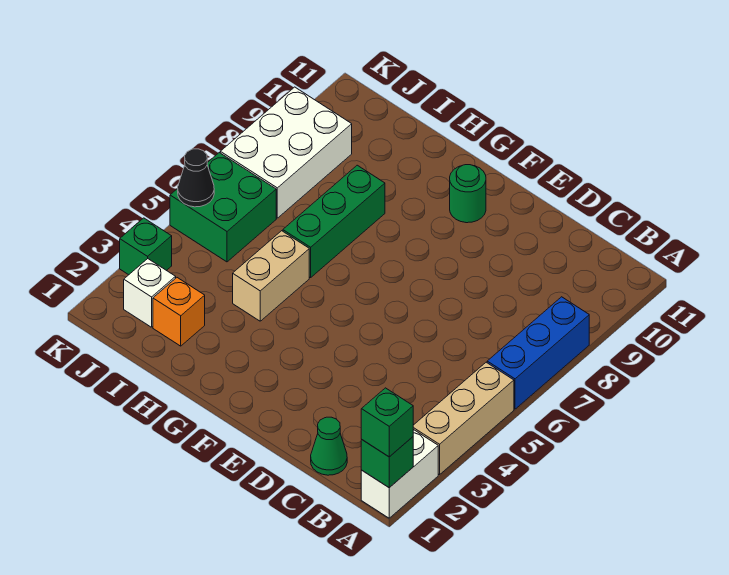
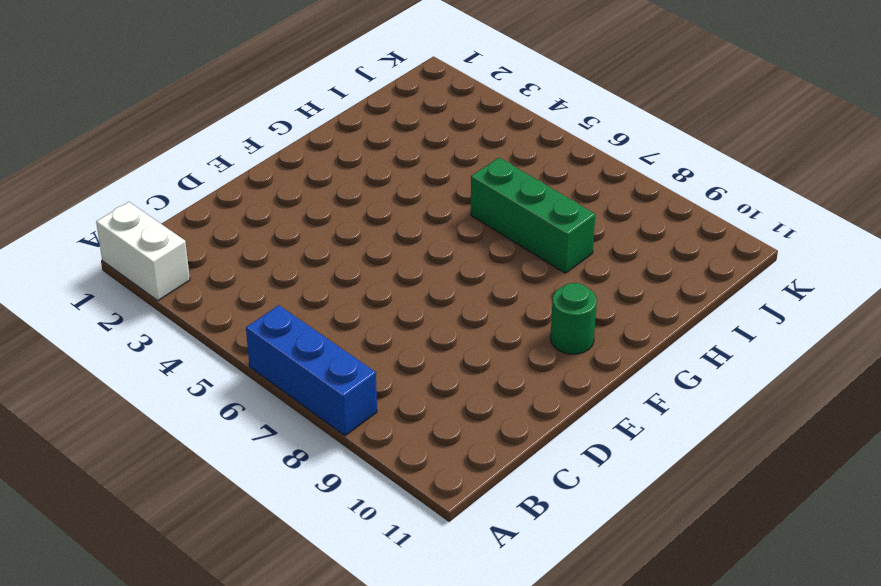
none -> tan brick A3:A5 level 1
none -> green cone C1 level 1
none -> tan brick H4:H5 level 1

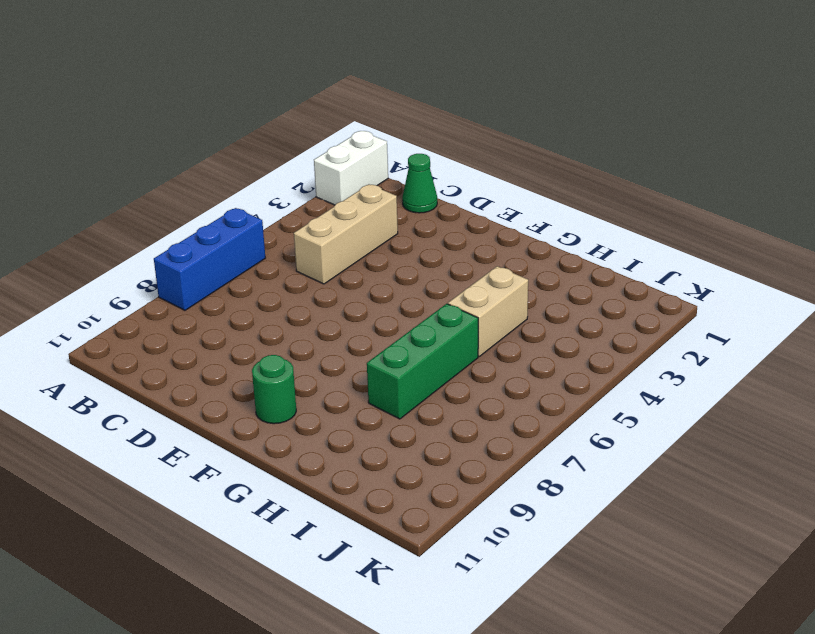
tan brick C3:C5 level 1 -> tan brick A3:A5 level 1
none -> orange brick I2 level 1
none -> white brick J2 level 1
none -> green brick J5:K6 level 1

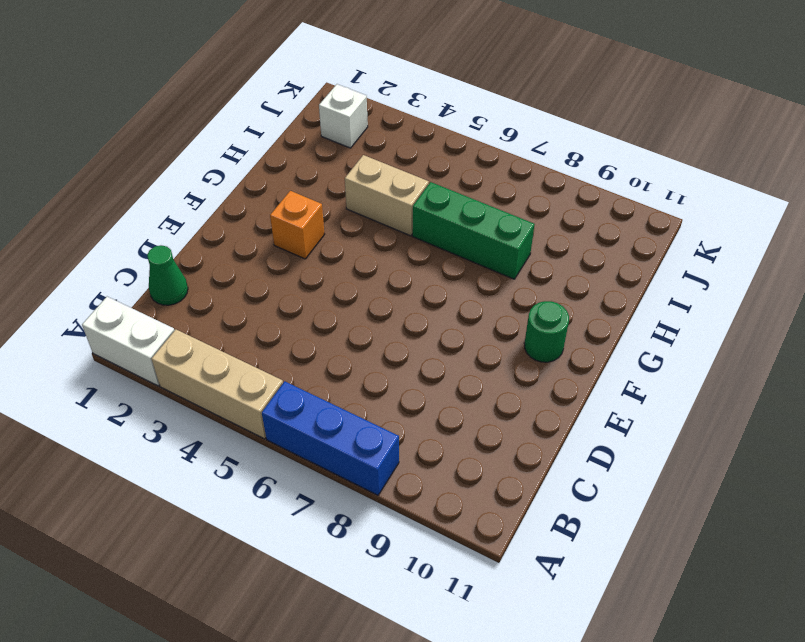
orange brick F3 level 1 -> orange brick I2 level 1
none -> green brick J5:K6 level 1
none -> white brick J7:K9 level 1
none -> green brick K3 level 1

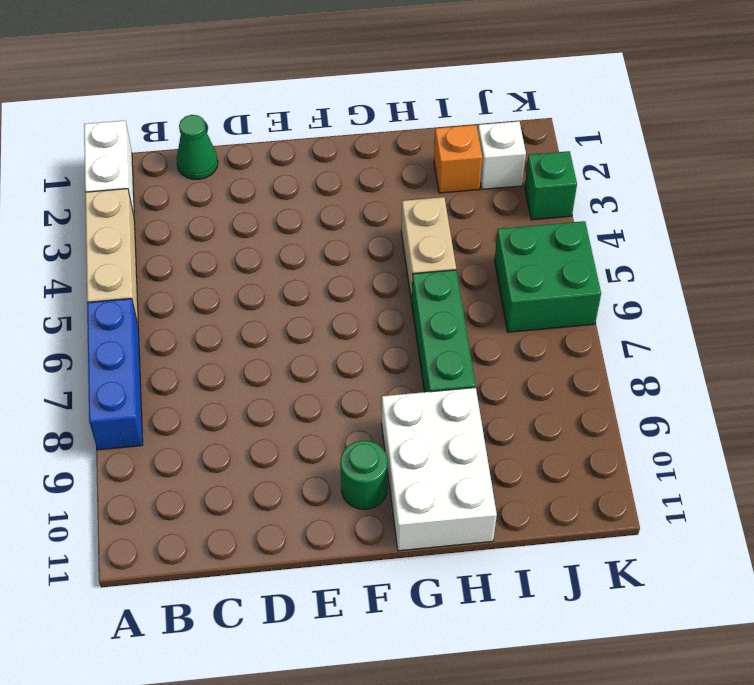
white brick G9:H11 level 1 -> white brick J7:K9 level 1
none -> green brick A1 level 2
none -> black cone K5 level 2
none -> green brick A1 level 3

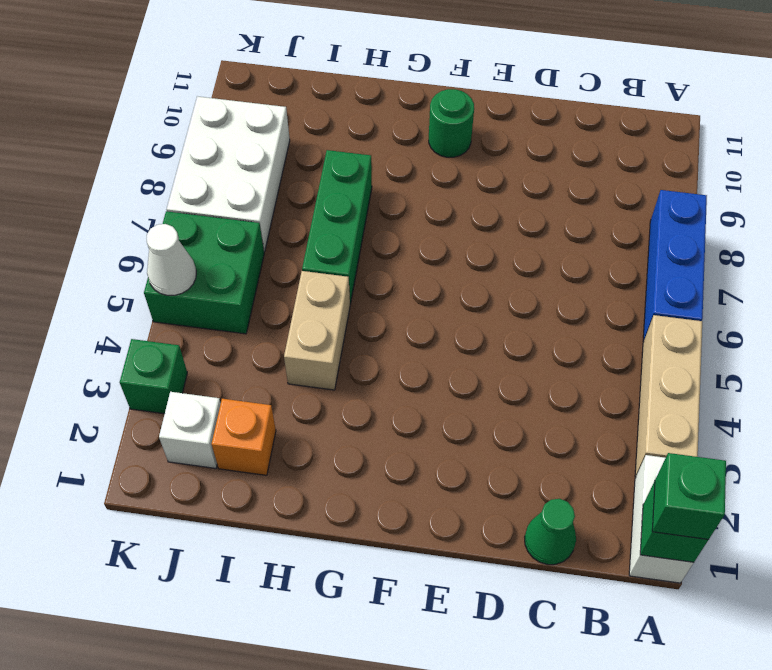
white cone K5 level 2 -> black cone K5 level 2

